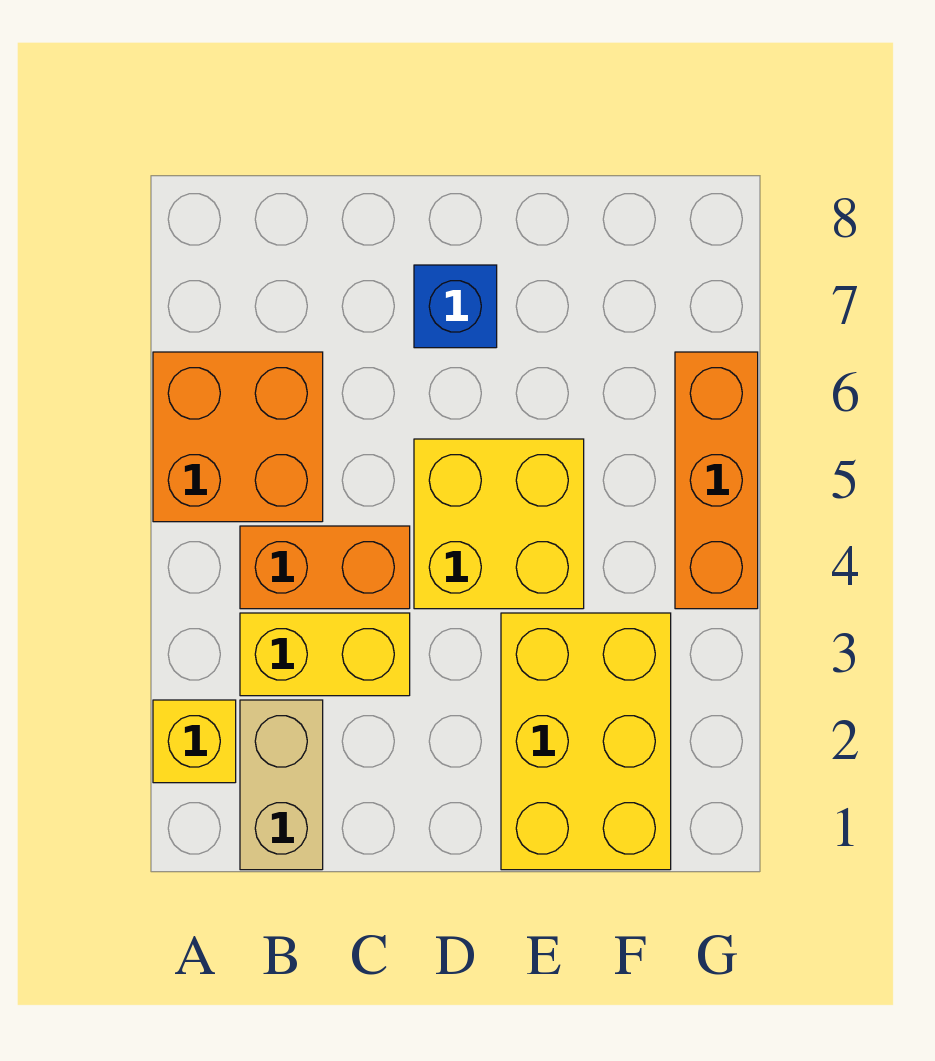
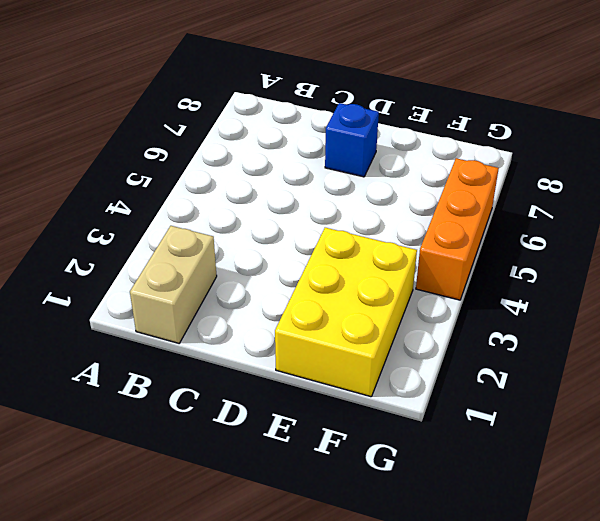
none -> yellow brick A2 level 1
none -> orange brick A5:B6 level 1

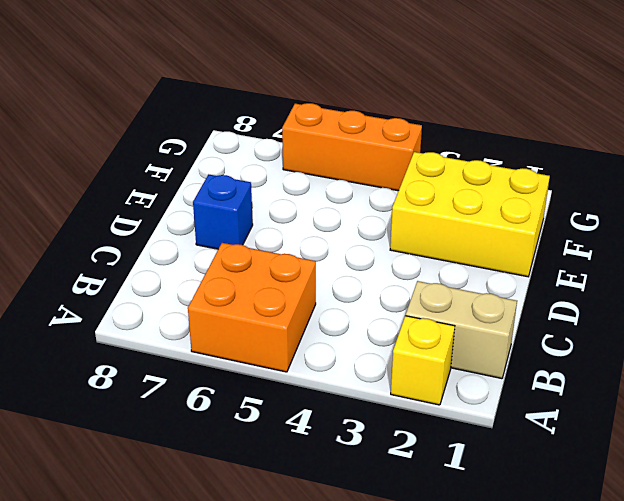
none -> yellow brick B3:C3 level 1
none -> orange brick B4:C4 level 1

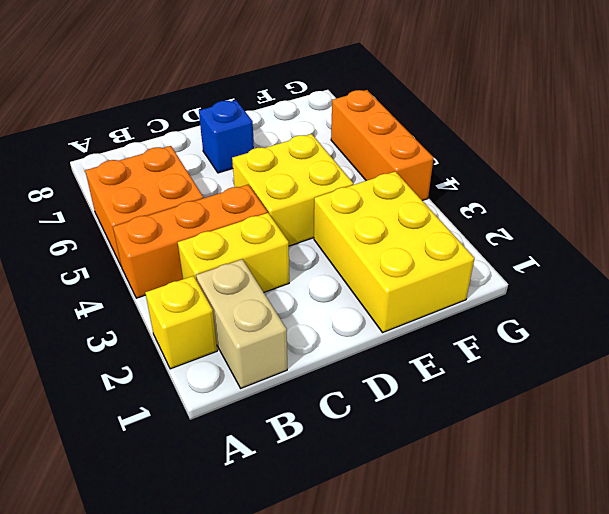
orange brick A4:C4 level 1 -> orange brick B4:C4 level 1

